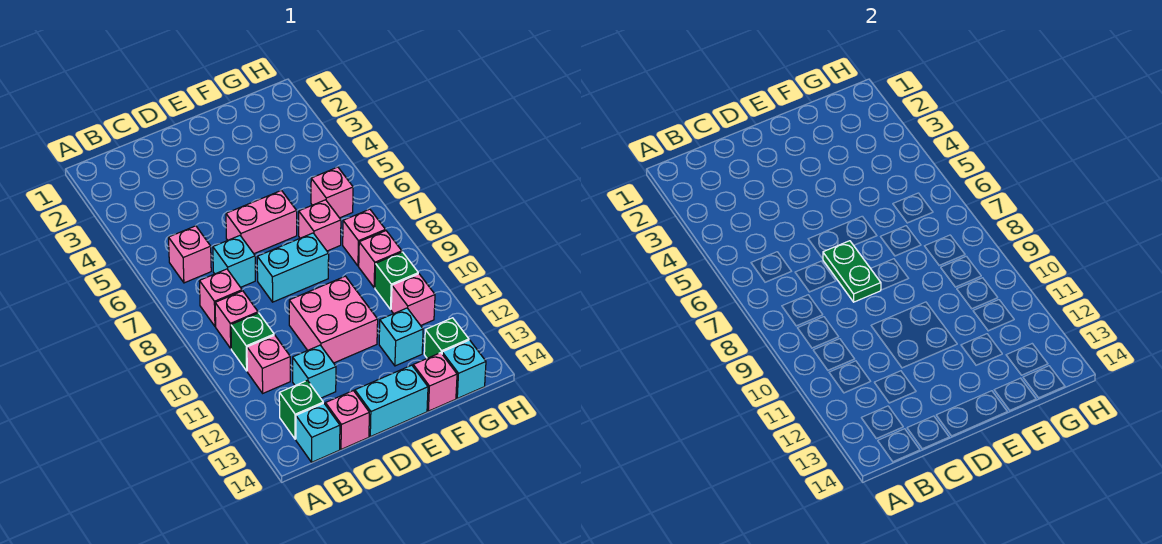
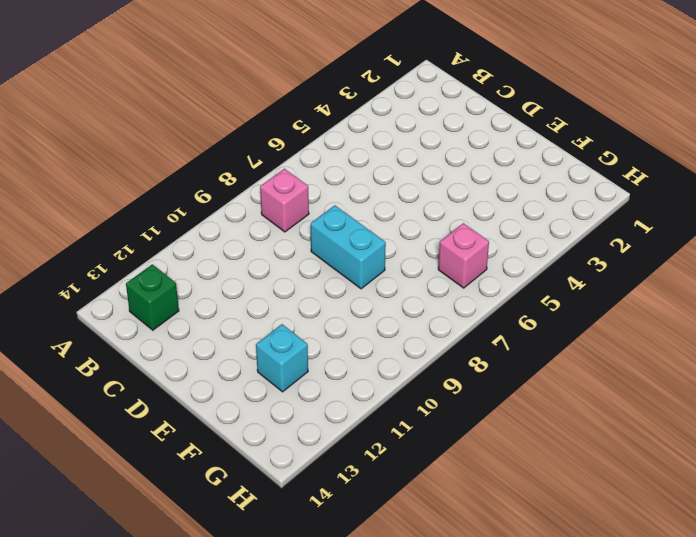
none -> pink brick B6 level 1
none -> pink brick B9 level 1
none -> green brick B10 level 1

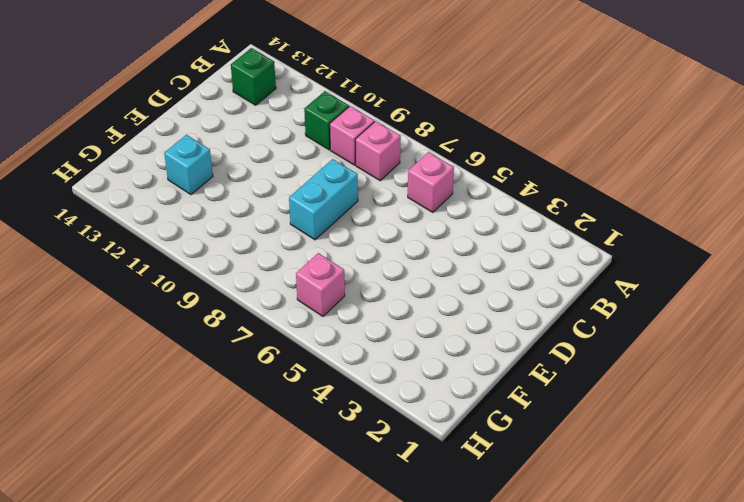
none -> pink brick B11 level 1
none -> cyan brick B14 level 1
none -> cyan brick C7 level 1

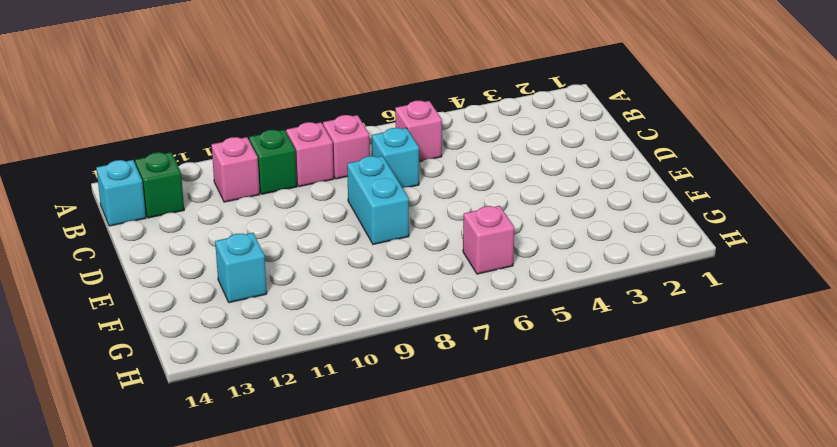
none -> cyan brick C12 level 1
none -> pink brick C14 level 1
none -> pink brick D6:E6 level 1

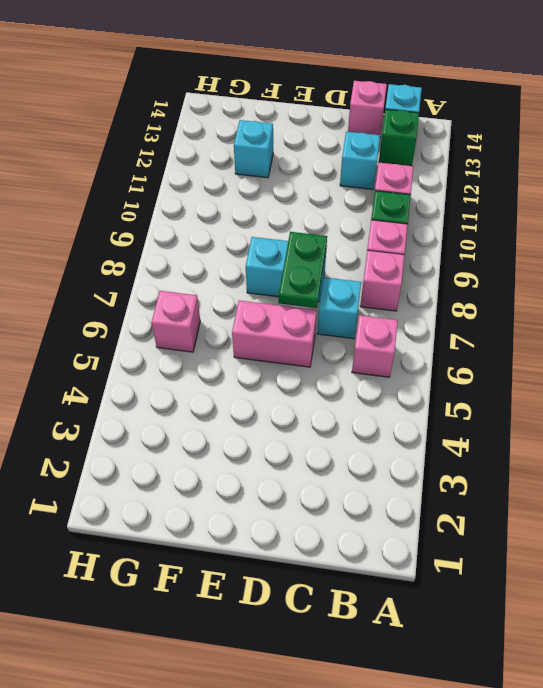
none -> pink brick D10:E11 level 1
none -> cyan brick D14:E14 level 1
none -> pink brick F7 level 1

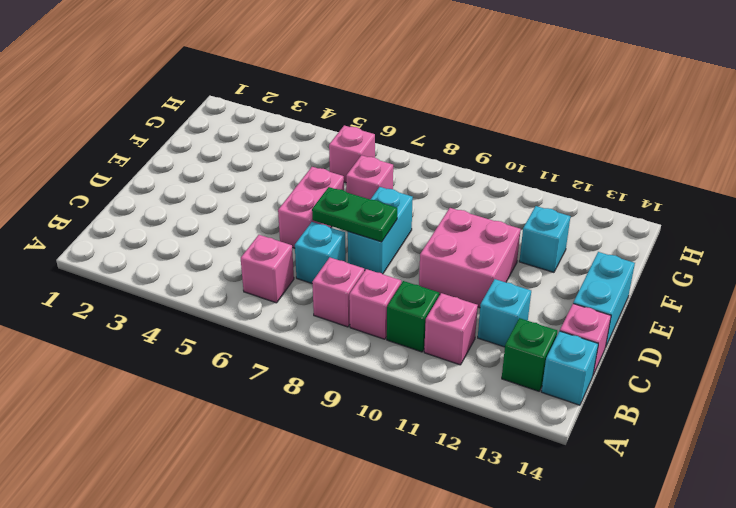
none -> pink brick F14 level 1
none -> pink brick G8 level 1
none -> pink brick G9 level 1

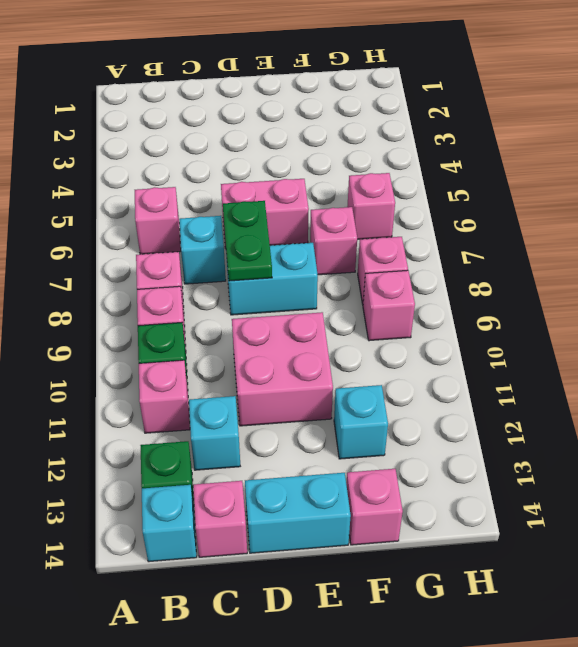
none -> green brick G10 level 1
none -> pink brick G11 level 1
none -> green brick G13 level 1

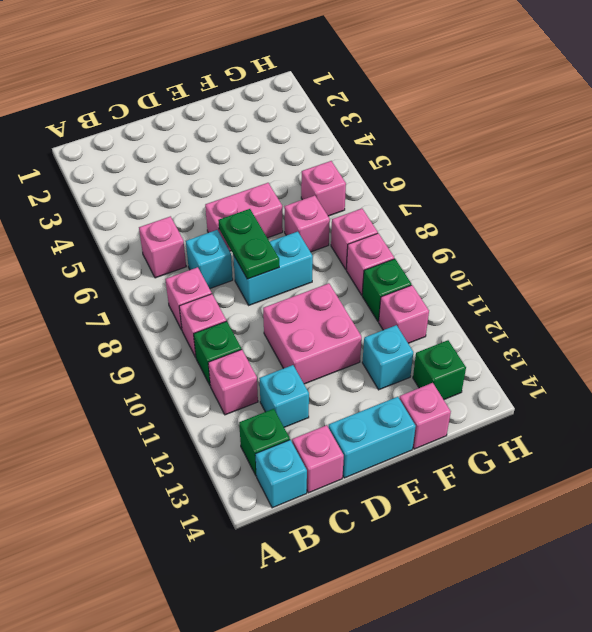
none -> cyan brick G14 level 1

